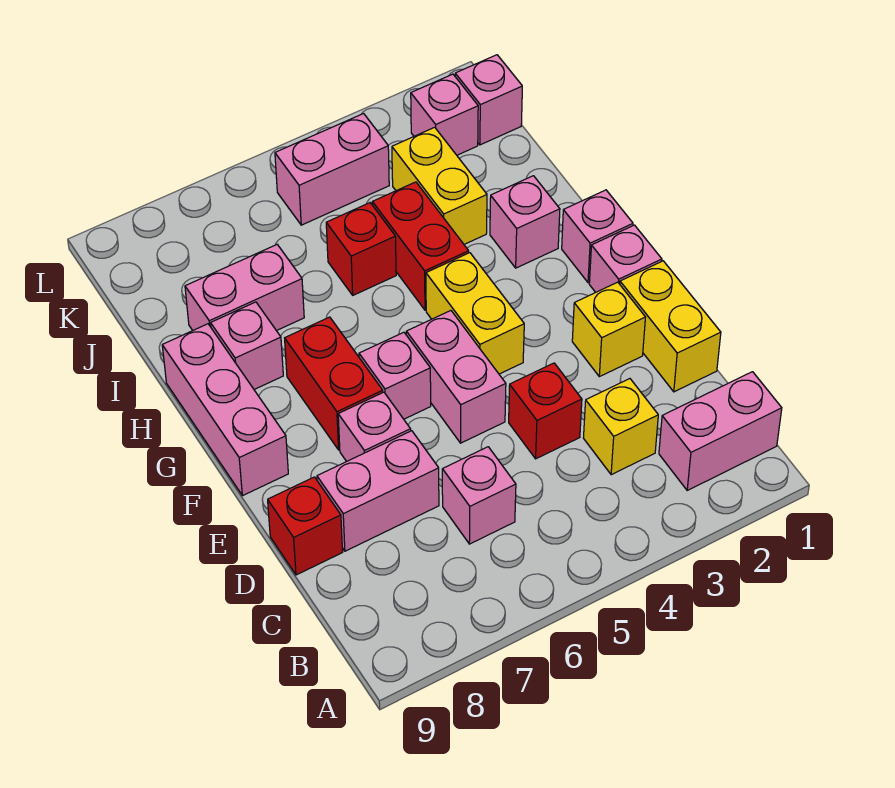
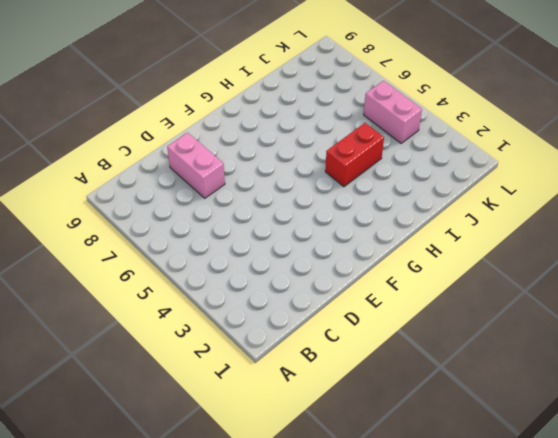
none -> pink brick B1:B2 level 1
none -> yellow brick C3 level 1
none -> pink brick C6 level 1

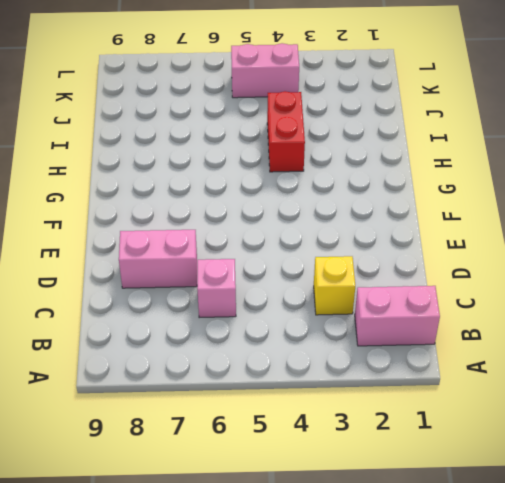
none -> yellow brick D1:E1 level 1
none -> red brick D4 level 1
none -> red brick D9 level 1

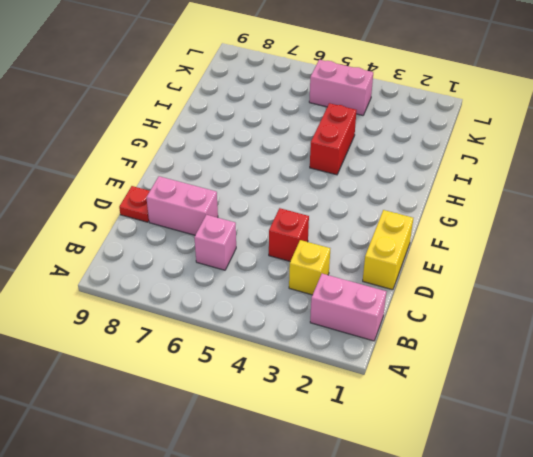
red plate D9 level 1 -> red brick D9 level 1
none -> yellow brick E2 level 1
none -> pink brick E5:F5 level 1
none -> pink brick E7 level 1

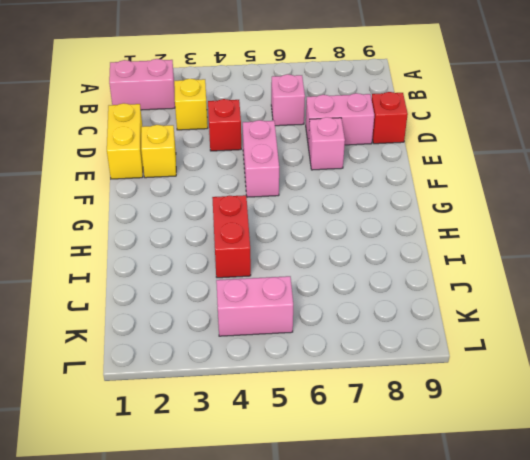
none -> pink brick F1 level 1
none -> yellow brick F4:G4 level 1
none -> pink brick F6 level 1

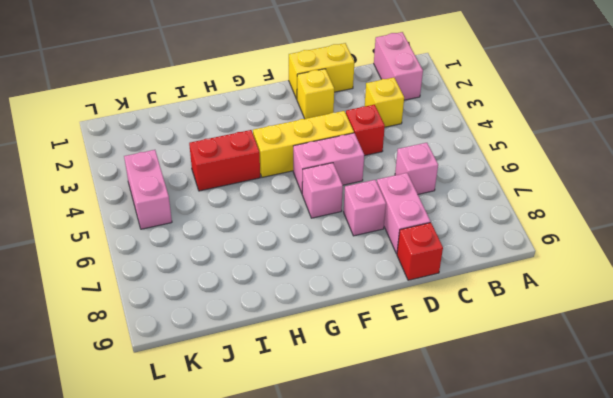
yellow brick E4:G4 level 1 -> yellow brick F4:G4 level 1
none -> pink brick F1 level 1
none -> red brick F7:G7 level 1
none -> pink brick F9:H9 level 1

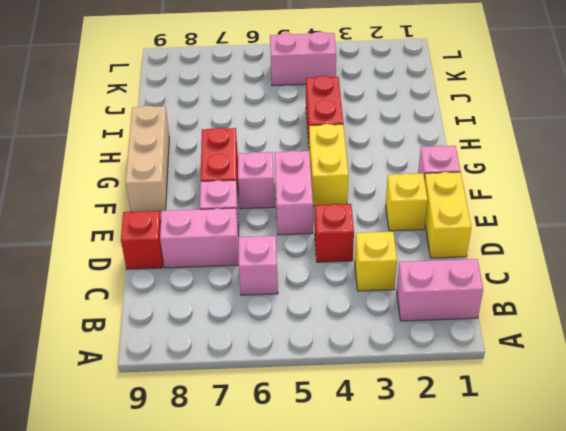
tan brick F9:H9 level 1 -> pink brick F9:H9 level 1
none -> pink brick G1 level 1
none -> pink brick H2 level 1
none -> pink brick H8 level 1

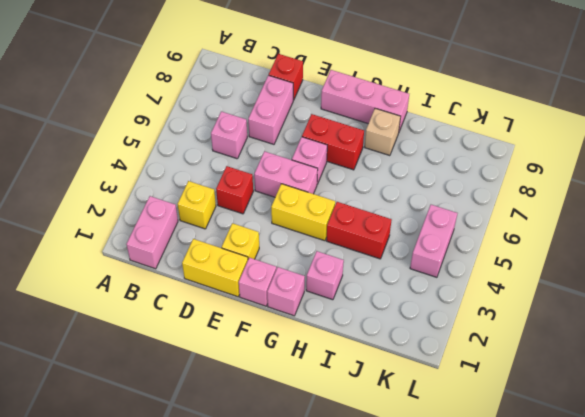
tan brick H8 level 1 -> pink brick H8 level 1
none -> pink brick E7 level 1
none -> yellow brick I3:J3 level 1
none -> red brick I5 level 1

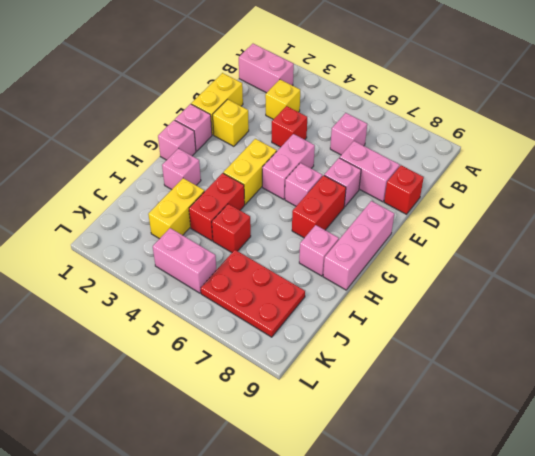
red plate J6:K8 level 1 -> none
none -> pink brick I7:I8 level 1
none -> pink brick K1 level 1
none -> pink brick K2 level 1

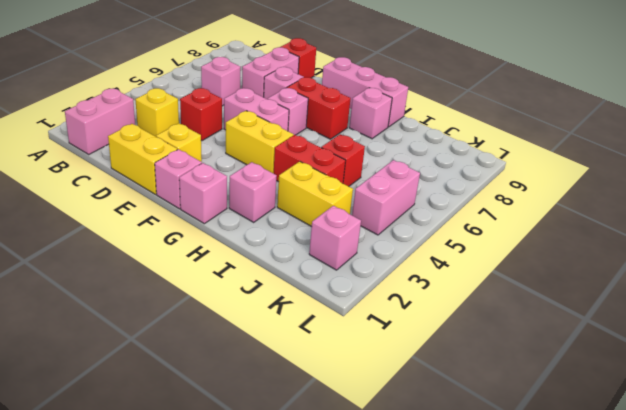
none -> pink brick I7:I8 level 1
none -> pink brick K1 level 1

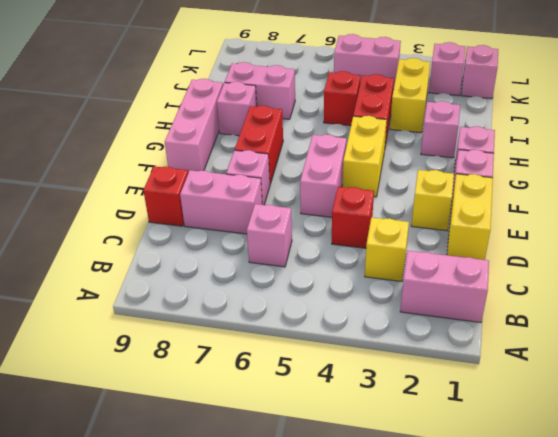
none -> pink brick F6 level 1

